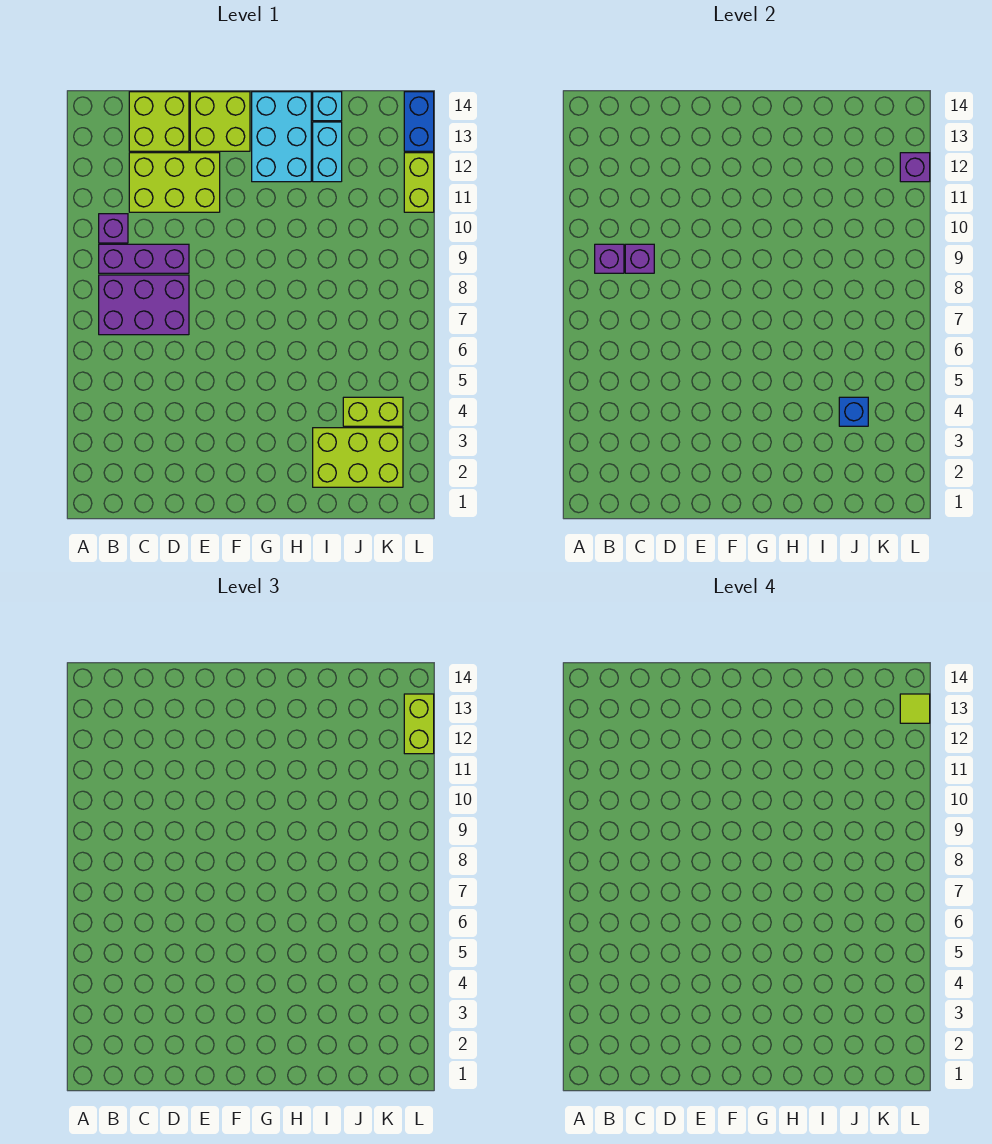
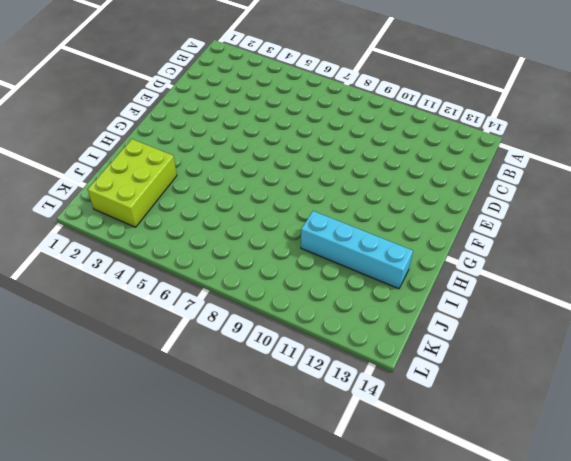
cyan brick I10:I13 level 1 -> cyan brick I12:I13 level 1
none -> purple brick B7:D8 level 1
none -> purple brick B9:D9 level 1
none -> purple brick B10 level 1

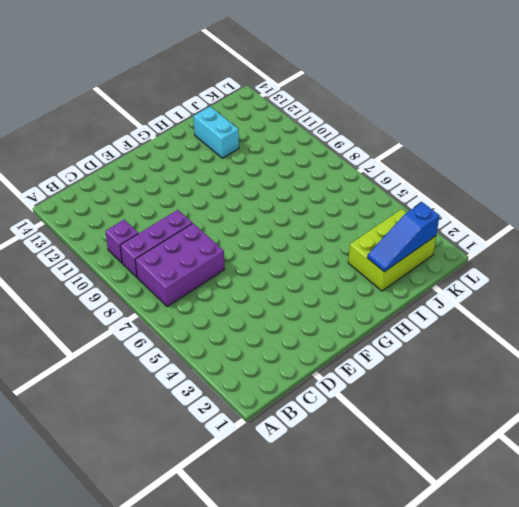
blue slope I2:K2 level 2 top K -> none
none -> lime brick C11:E12 level 1
none -> lime brick C13:D14 level 1
none -> lime brick E13:F14 level 1

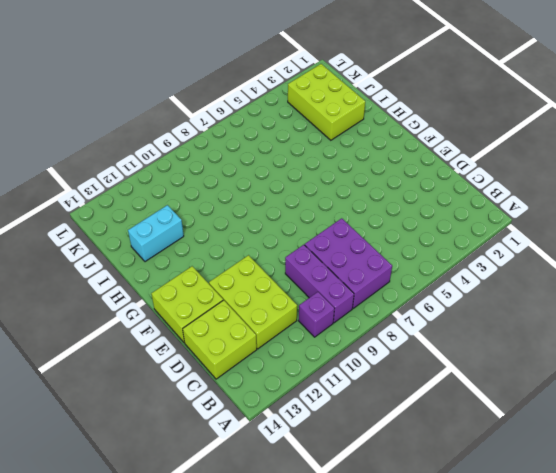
none -> cyan brick G12:H14 level 1
none -> cyan brick I14 level 1
none -> lime brick J4:K4 level 1

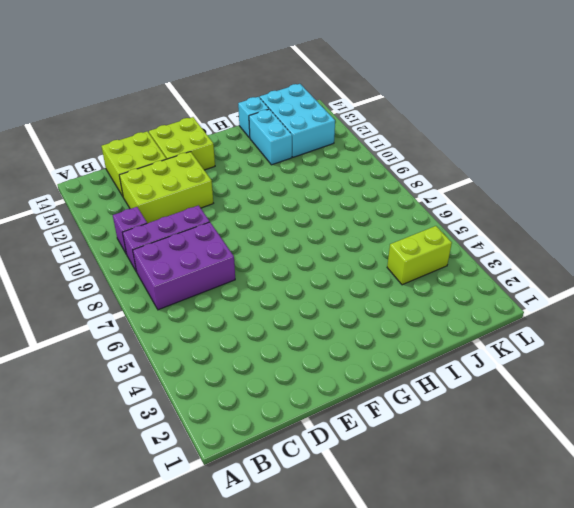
cyan brick J12:K14 level 1 -> cyan brick G12:H14 level 1
none -> lime brick I2:K3 level 1
none -> lime brick L11:L12 level 1
none -> blue brick L13:L14 level 1

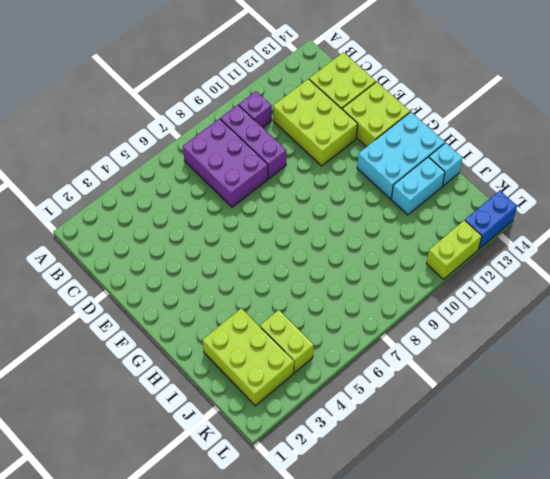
none -> purple brick B9 level 2
none -> purple brick C9 level 2
none -> blue brick J4 level 2

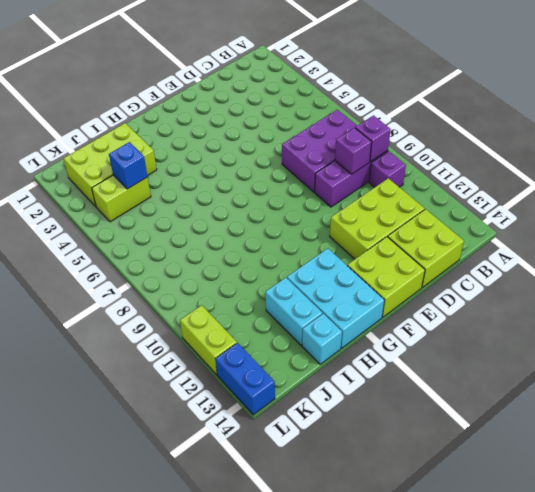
none -> purple brick L12 level 2
none -> lime brick L12:L13 level 3
none -> lime tile L13 level 4

